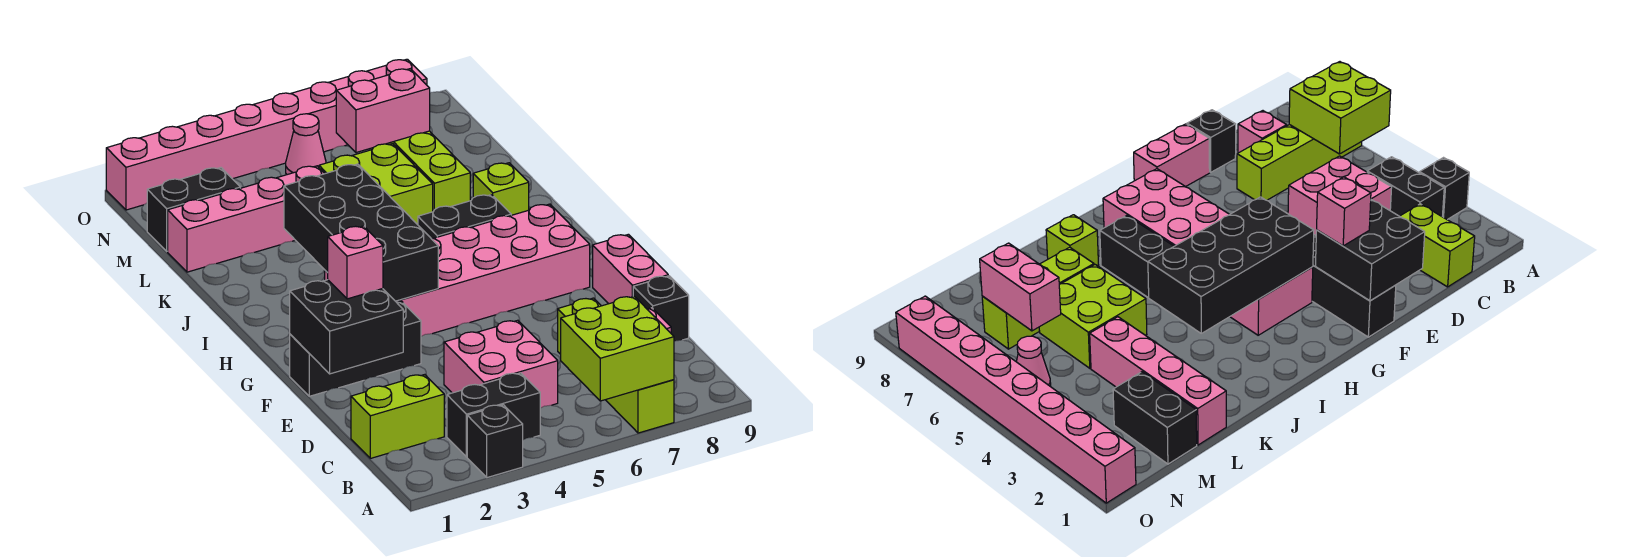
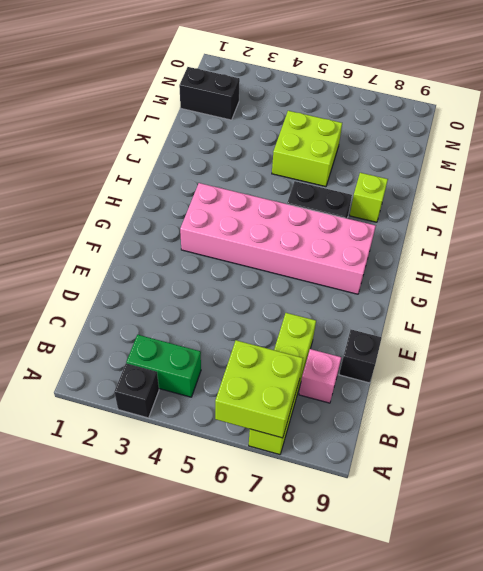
green brick B3:B4 level 1 -> black brick B3:B4 level 1
none -> lime brick C1:C2 level 1
none -> pink brick C4:D5 level 1
none -> pink brick E9:F9 level 1

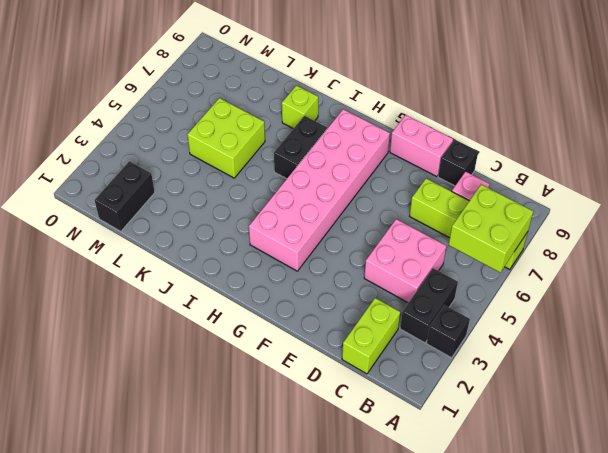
none -> black brick F1:F3 level 1
none -> lime brick K7:M7 level 1
none -> pink brick L1:L4 level 1

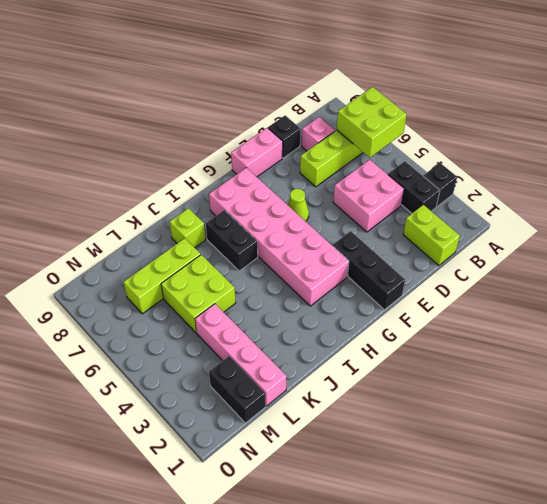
lime cone F6 level 1 -> none
none -> pink cone N5 level 1
none -> pink brick O1:O8 level 1
none -> black brick E1:F2 level 2

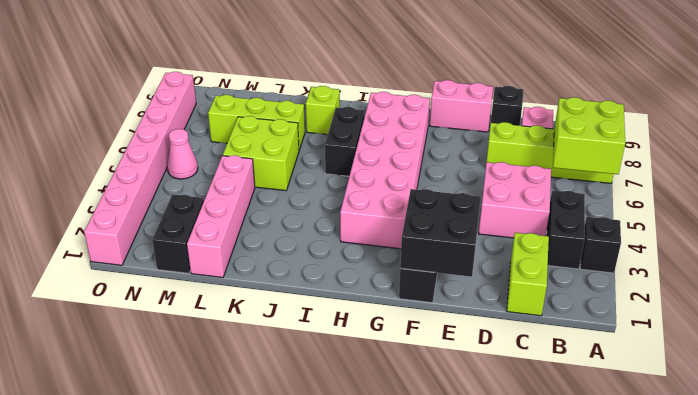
none -> black brick G3:J4 level 2
none -> pink brick M6:M7 level 2
none -> pink brick F2 level 3

